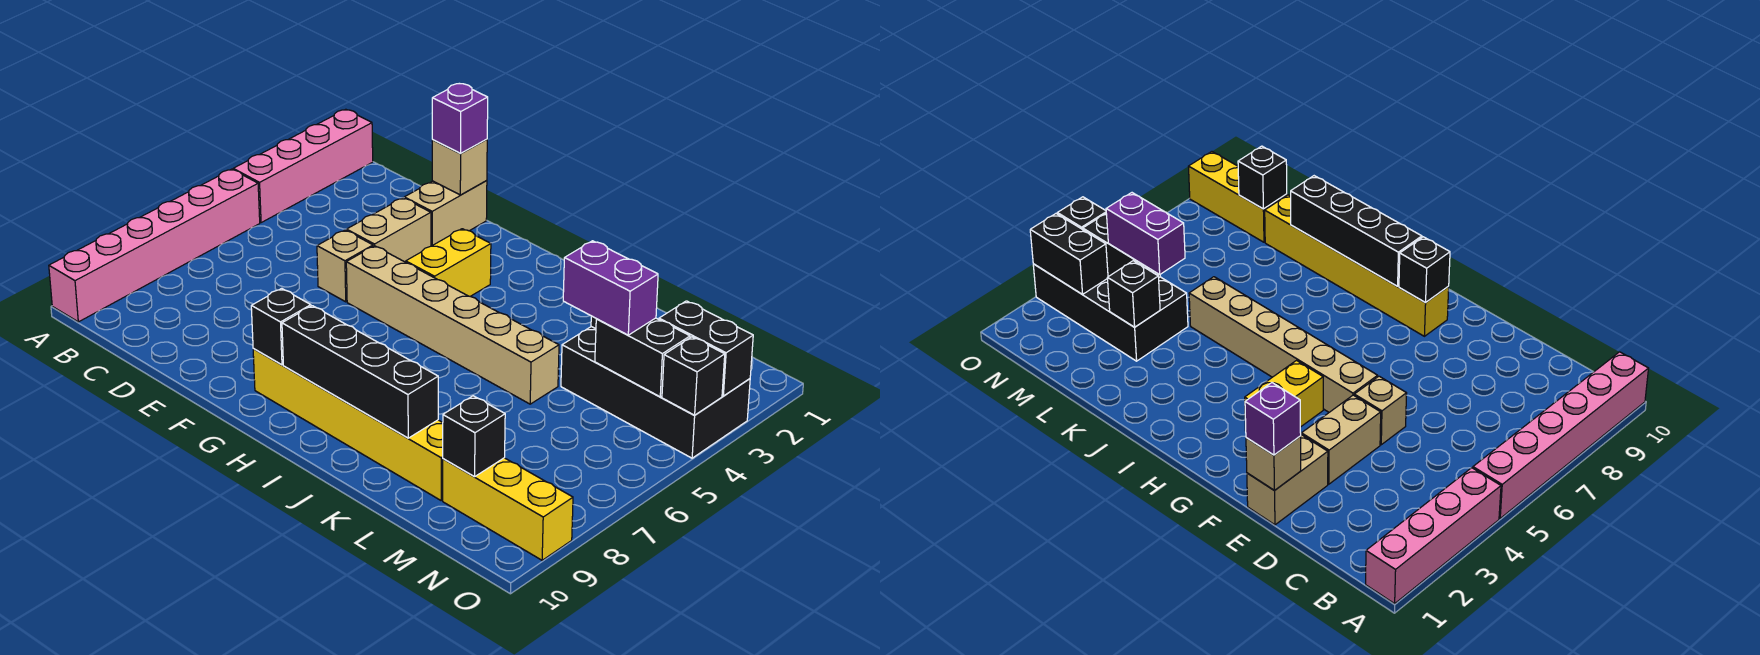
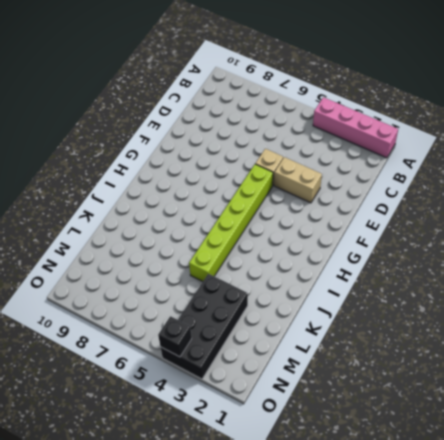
lime brick F5:K5 level 1 -> tan brick F5:K5 level 1
none -> pink brick A5:A10 level 1
none -> tan brick E1:E2 level 1
none -> yellow brick G3:G4 level 1

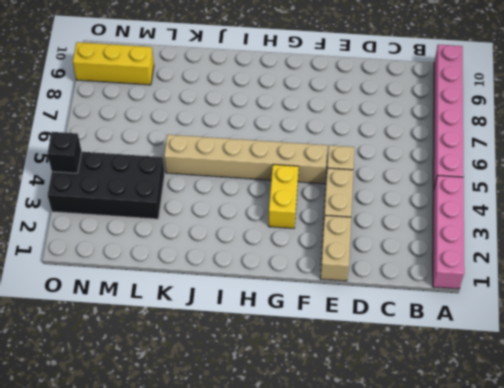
none -> yellow brick G9:L9 level 1
none -> tan brick E1 level 2
none -> black brick G9 level 2

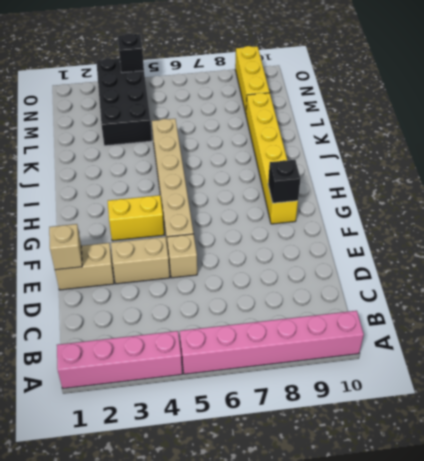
none -> black brick H9:K9 level 2
none -> black brick L3 level 2
none -> black brick M4:N4 level 2

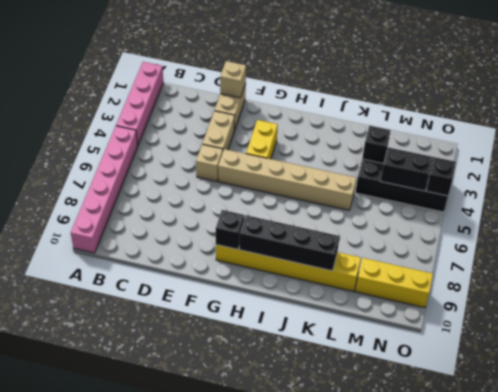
none -> black brick M9 level 2
none -> black brick N3:O3 level 2
none -> purple brick E1 level 3

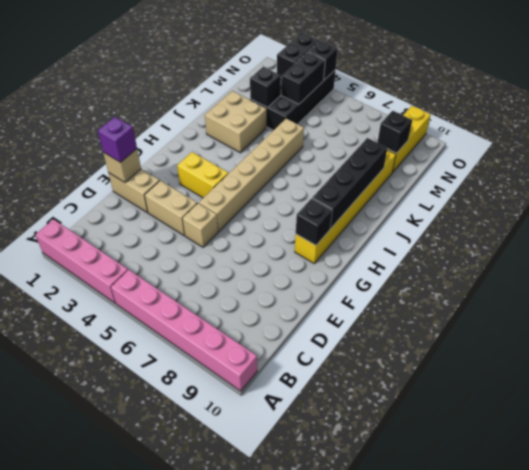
tan brick J2:K3 level 1 -> none
none -> purple brick L4:M4 level 3

